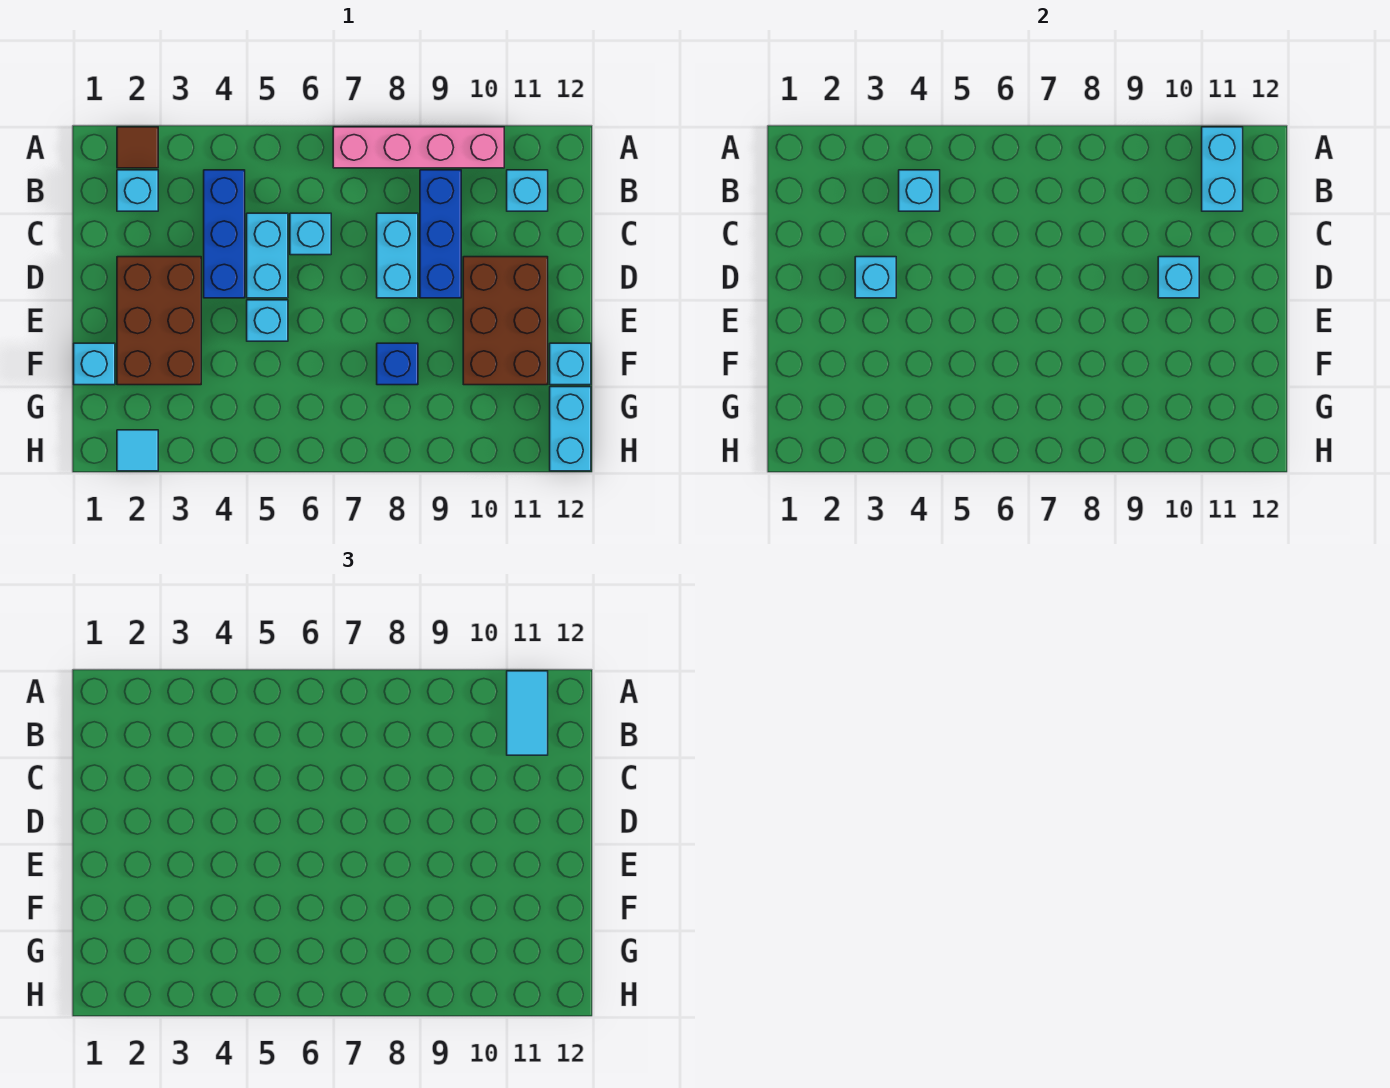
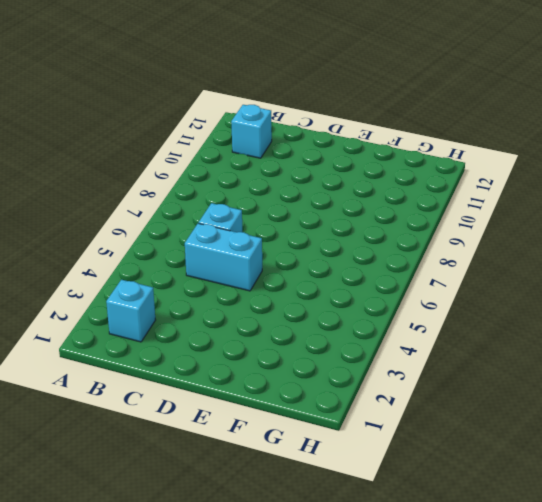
none -> brown tile A2 level 1
none -> pink brick A7:A10 level 1
none -> blue brick B4:D4 level 1

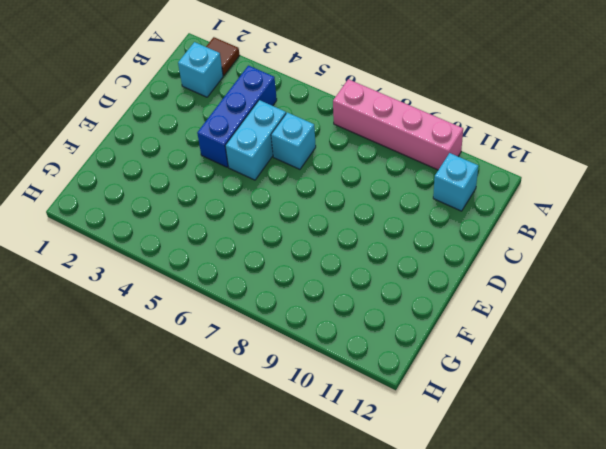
none -> blue brick B9:D9 level 1
none -> cyan brick C8:D8 level 1
none -> brown brick D2:F3 level 1

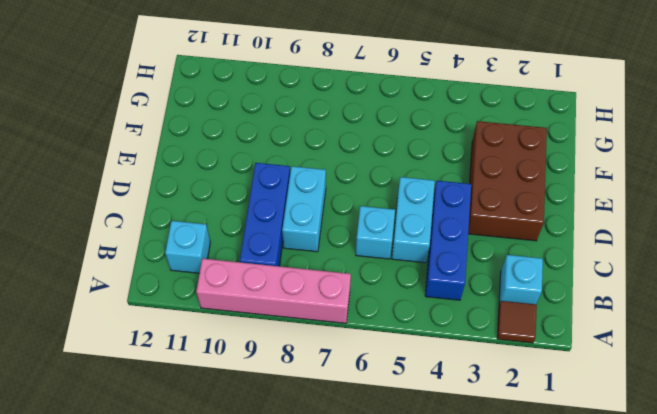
none -> brown brick D10:F11 level 1
none -> cyan brick E5 level 1
none -> cyan brick F1 level 1

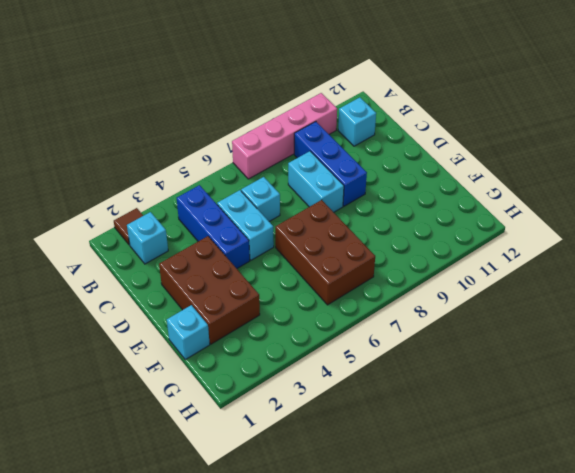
brown brick E6:G7 level 1 -> brown brick D10:F11 level 1
none -> cyan brick E5 level 1
none -> blue brick F8 level 1
none -> cyan brick F12 level 1

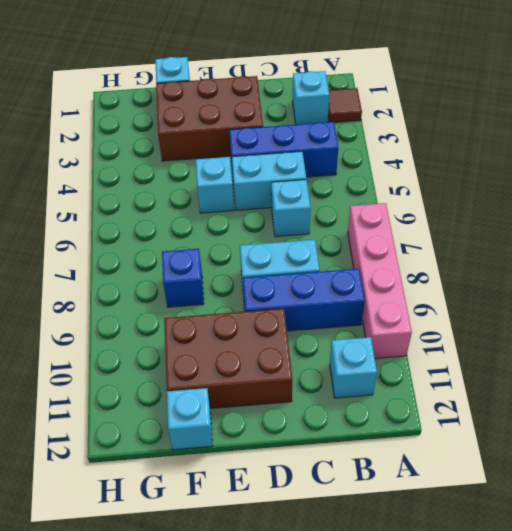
none -> cyan brick G12:H12 level 1
none -> cyan tile H2 level 1
none -> cyan brick A11:B11 level 2

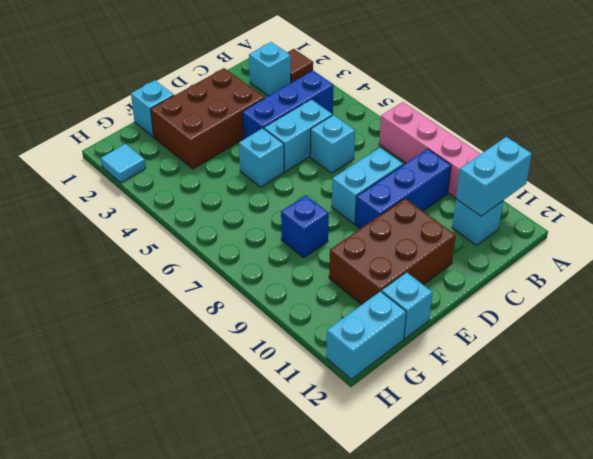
none -> cyan brick B4 level 2
none -> cyan brick D3 level 2
none -> cyan brick D10 level 2

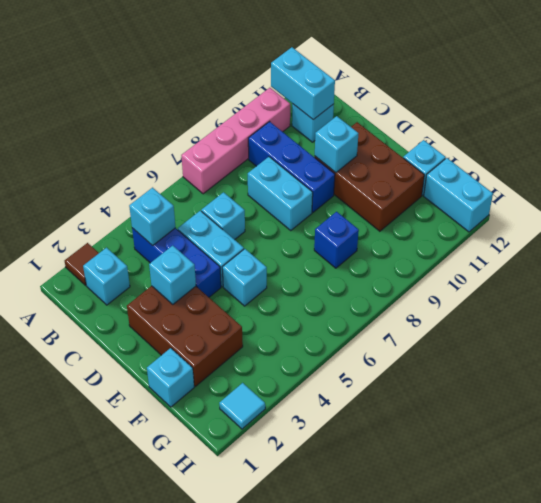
none -> cyan tile A11:B11 level 3

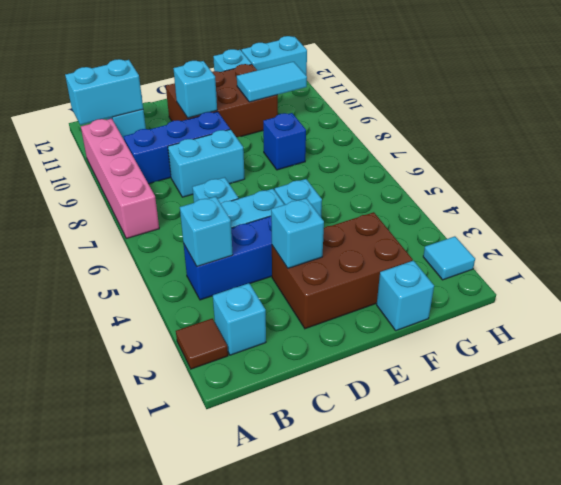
cyan tile F10:G10 level 2 -> cyan tile A11:B11 level 3

